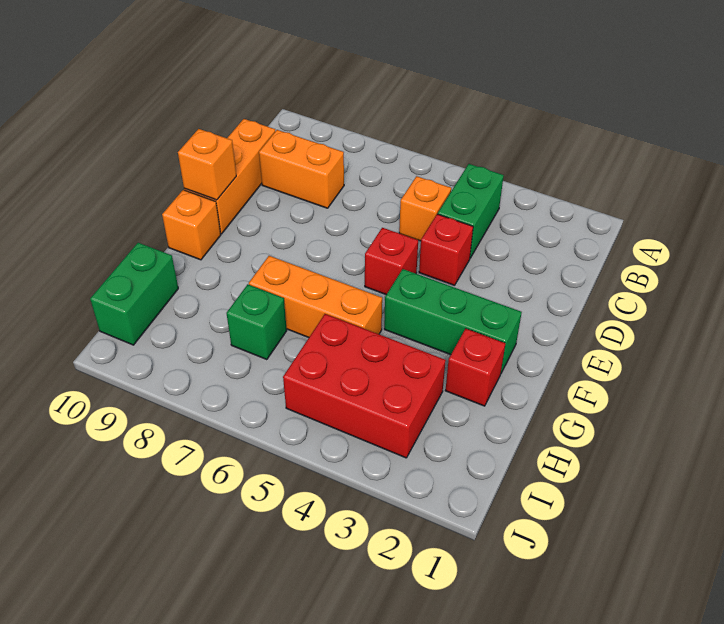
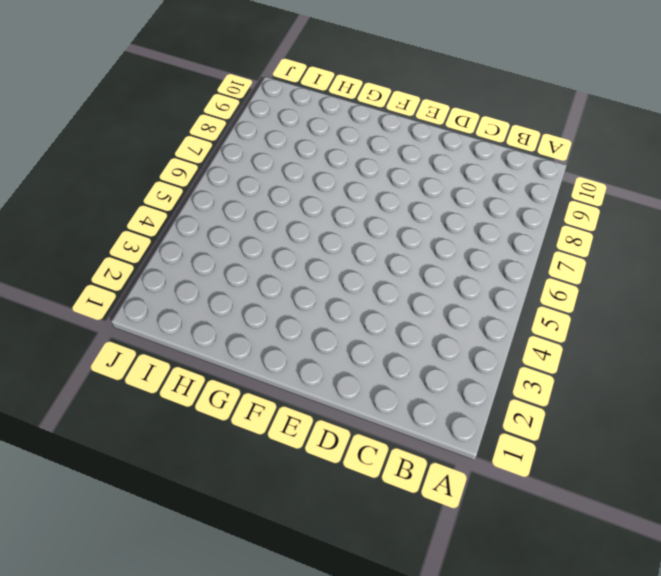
none -> green brick B4:C4 level 1
none -> orange brick C5 level 1
none -> orange brick C8:C9 level 1

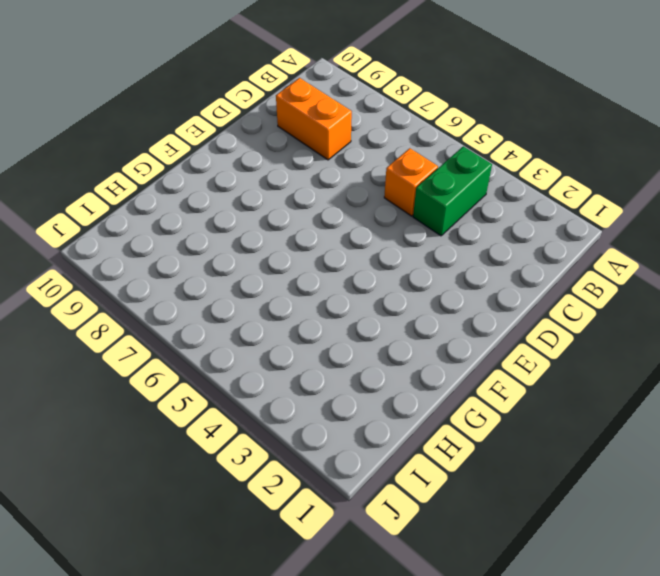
none -> orange brick C10:E10 level 1
none -> red brick D4 level 1
none -> red brick E5 level 1

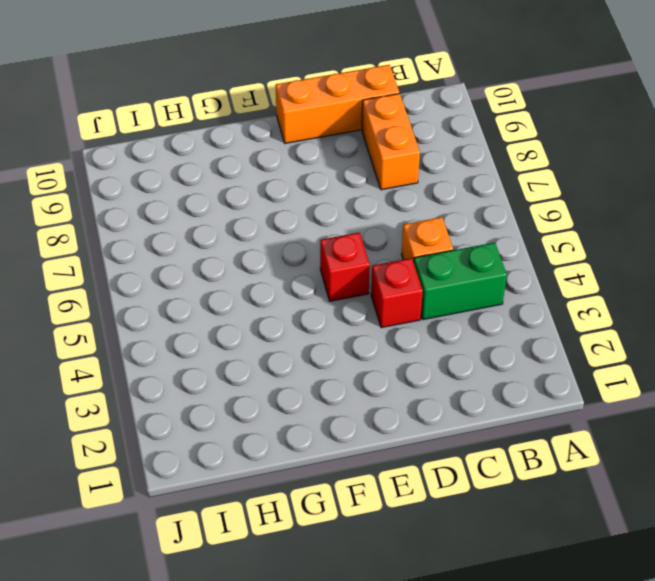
none -> green brick F2:F4 level 1
none -> orange brick F10 level 1
none -> red brick G2 level 1

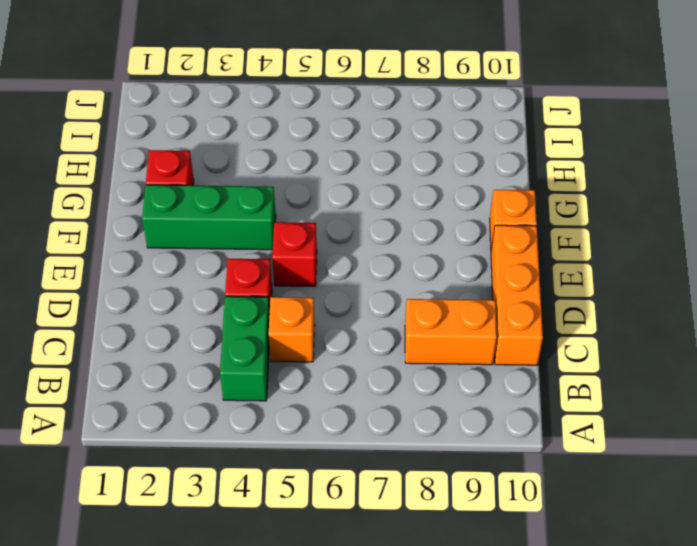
none -> orange brick G5:G7 level 1
none -> red brick H3:I5 level 1
none -> green brick H7 level 1

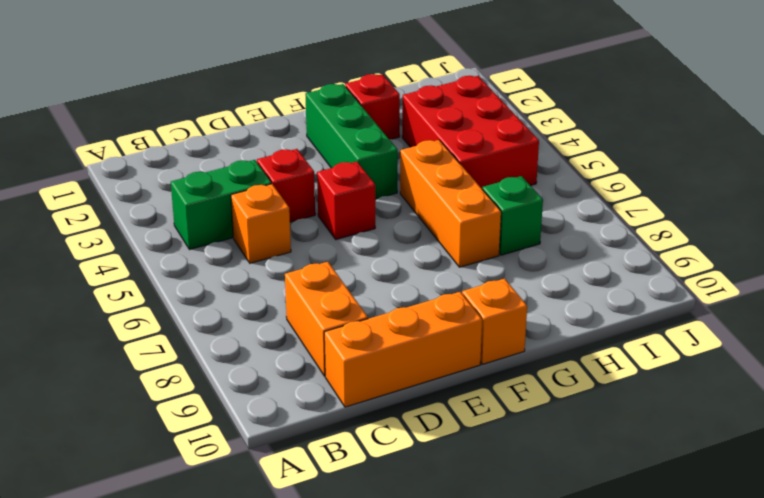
none -> green brick H10:I10 level 1
none -> orange brick E10 level 2

